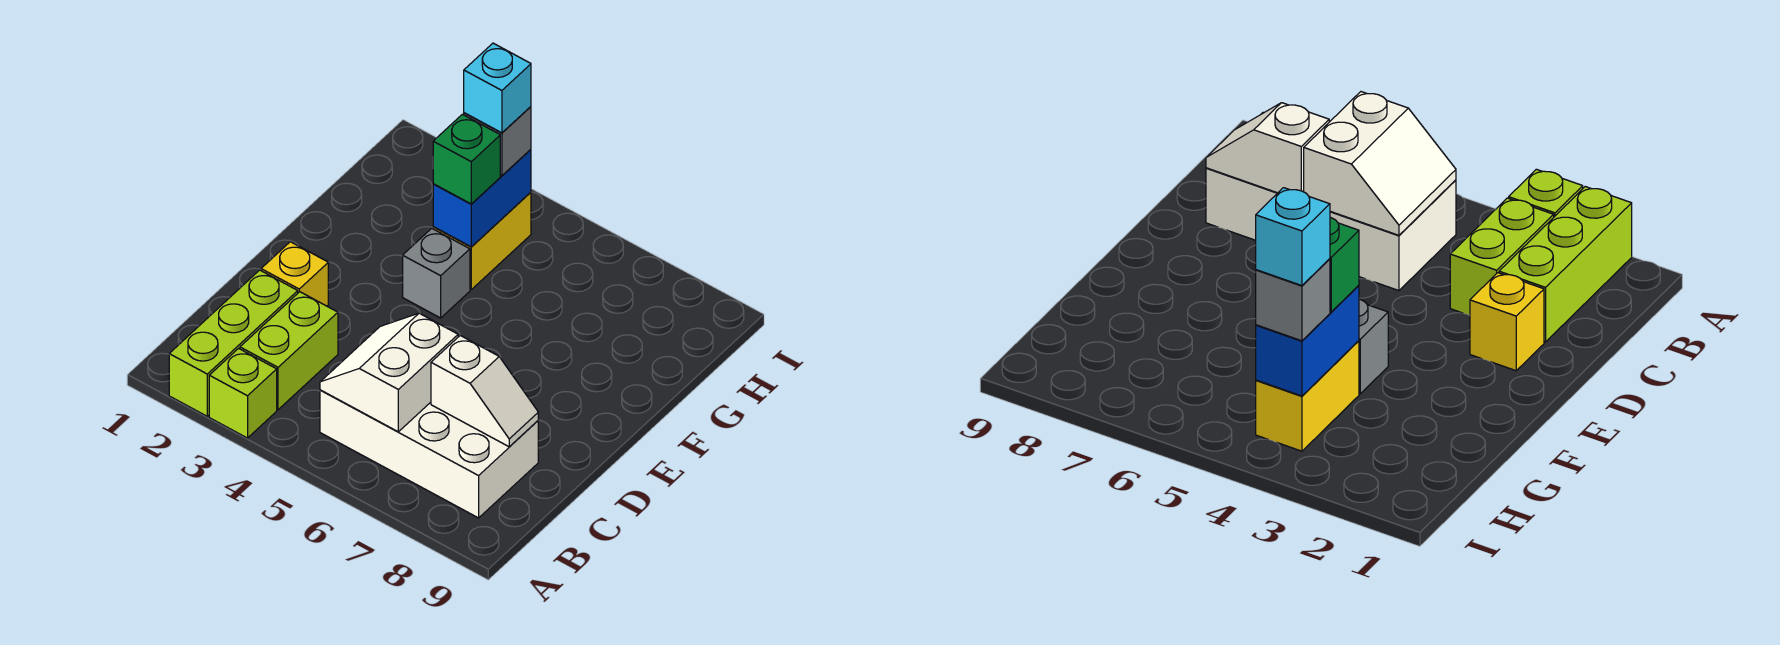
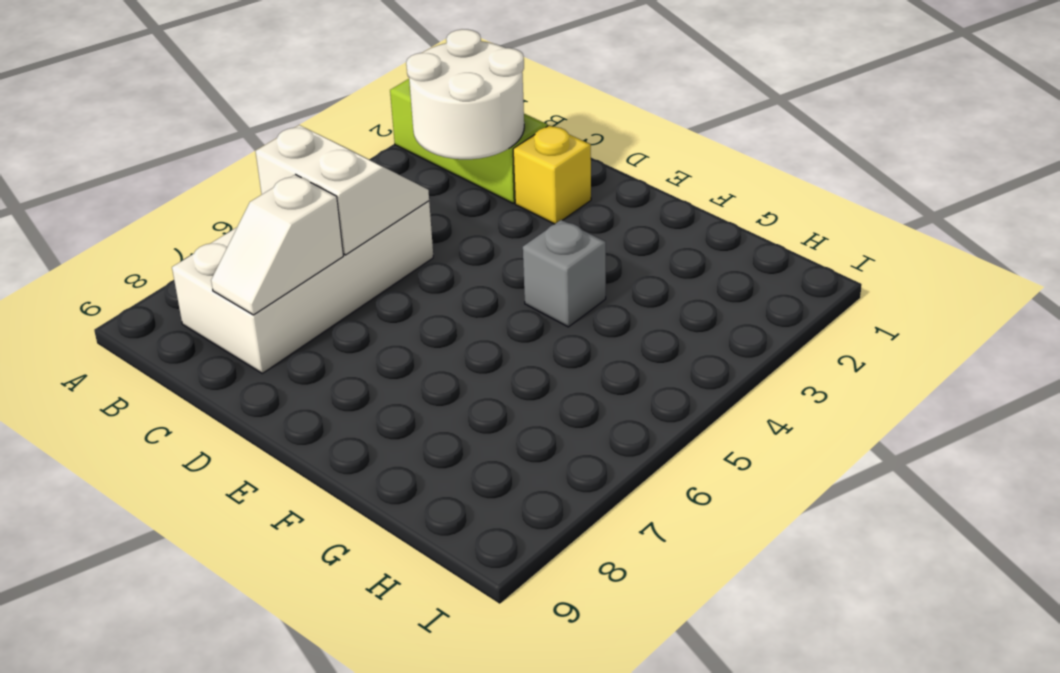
white round brick B2:C3 level 2 -> none
none -> lime brick A3 level 1
none -> lime brick B3:C3 level 1
none -> yellow brick G4:H4 level 1

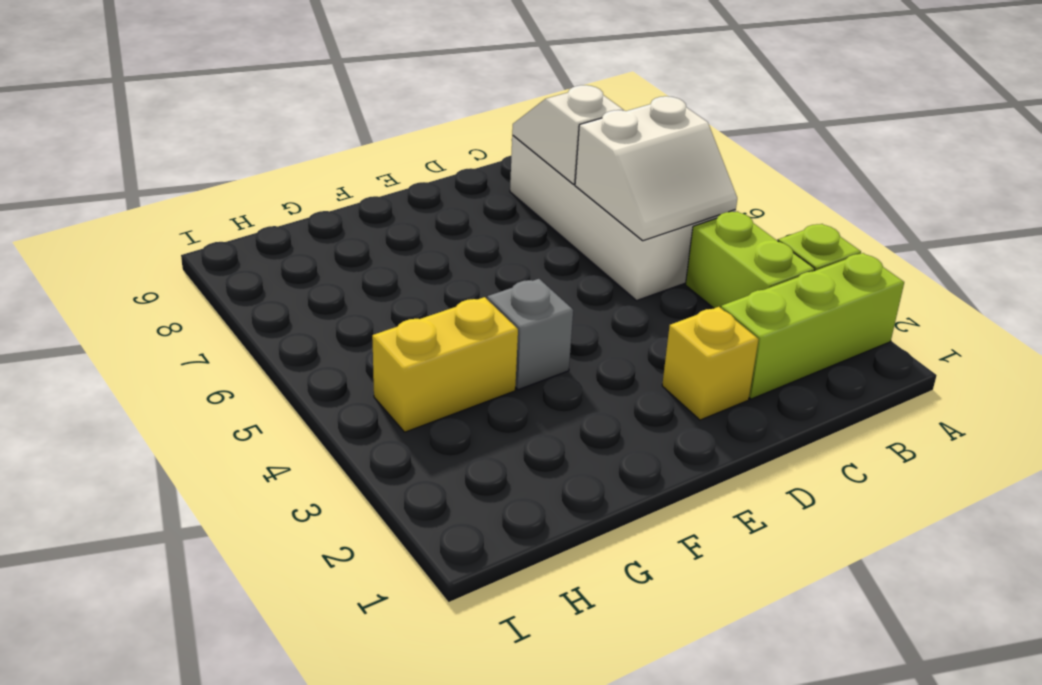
lime brick B3:B4 level 1 -> lime brick B3:C3 level 1
none -> blue brick G4:H4 level 2
none -> green brick G4 level 3
none -> grey brick H4 level 3

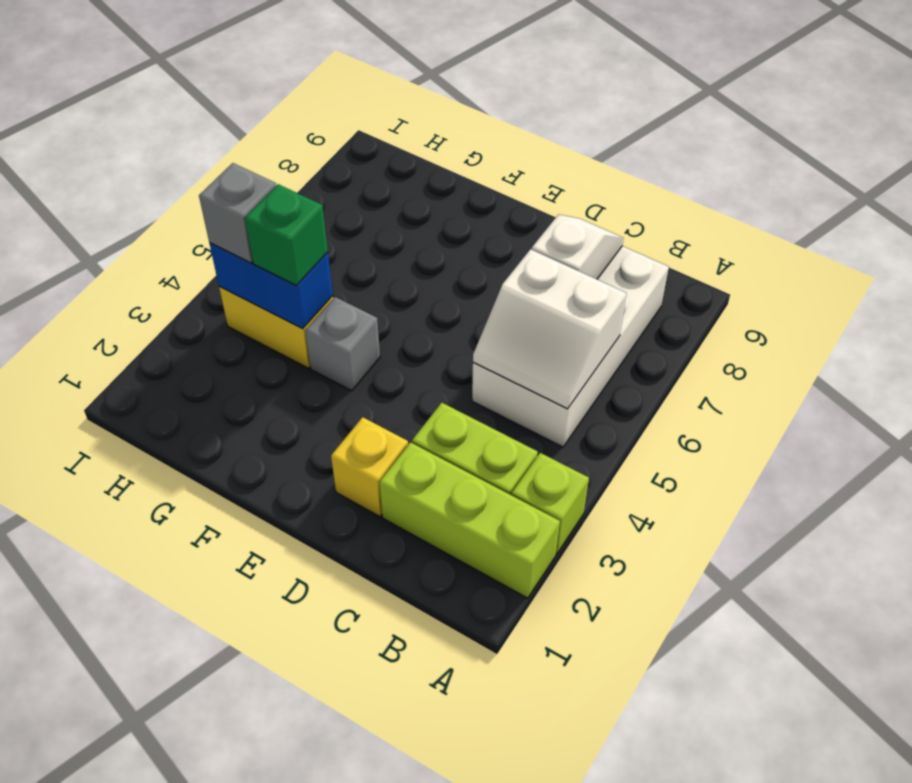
none -> cyan brick H4 level 4

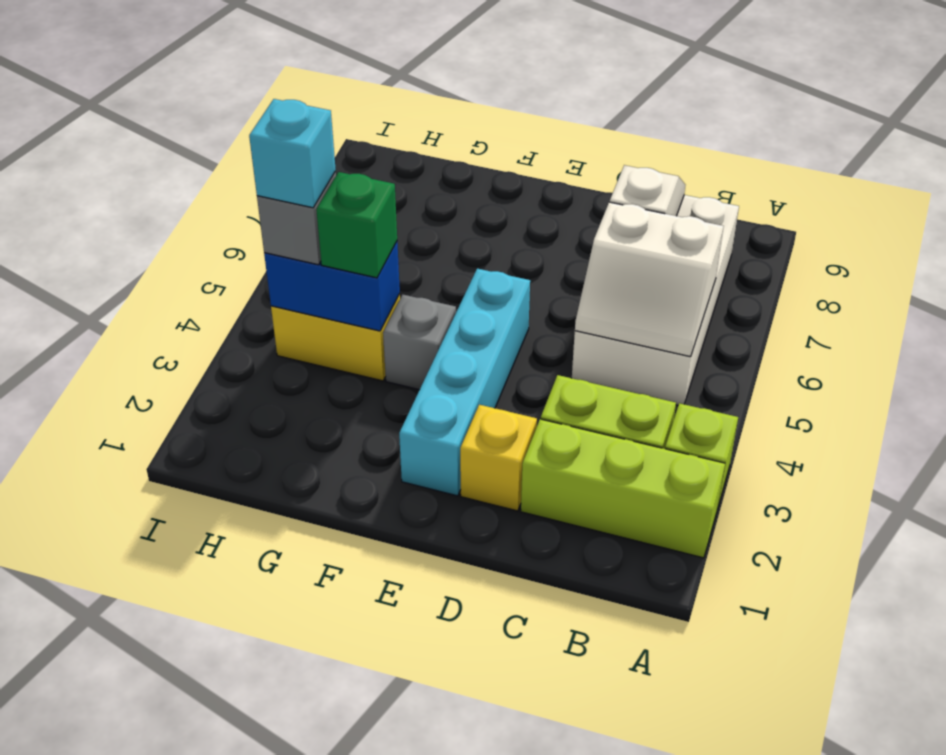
cyan brick E2:E5 level 1 -> none

